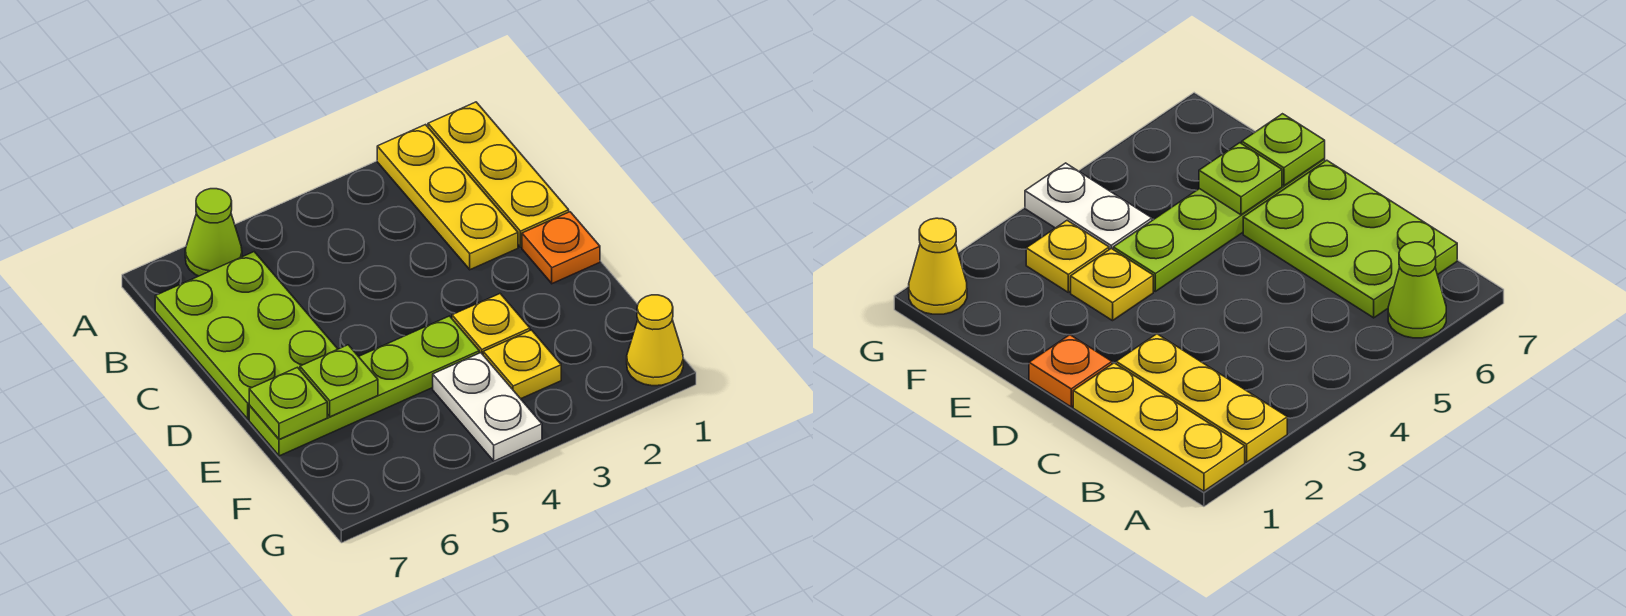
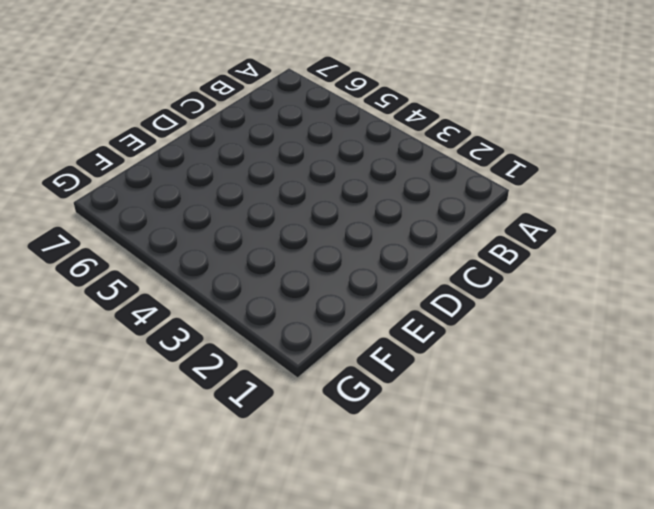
none -> yellow plate A1:C1 level 1
none -> yellow plate A2:C2 level 1
none -> lime cone A6 level 1

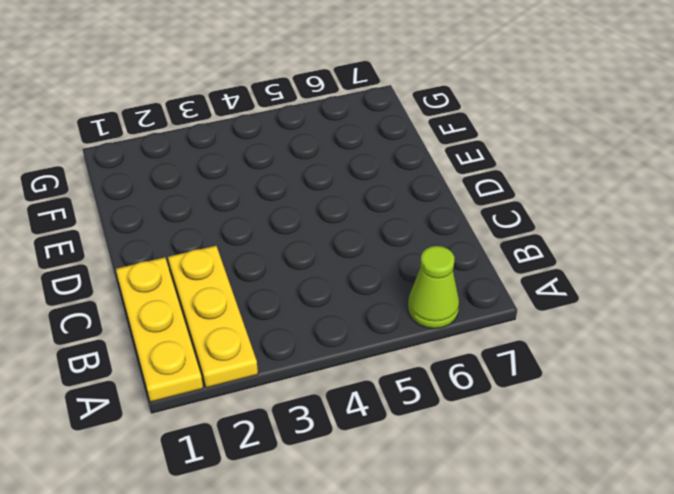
none -> lime plate B6:D7 level 1
none -> orange plate D1 level 1
none -> yellow plate E3 level 1

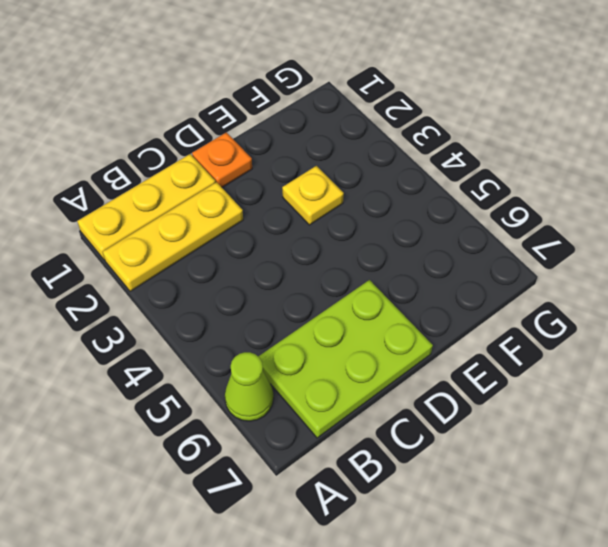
none -> lime plate E4:E7 level 1
none -> yellow plate F3 level 1
none -> white plate F4:G4 level 1

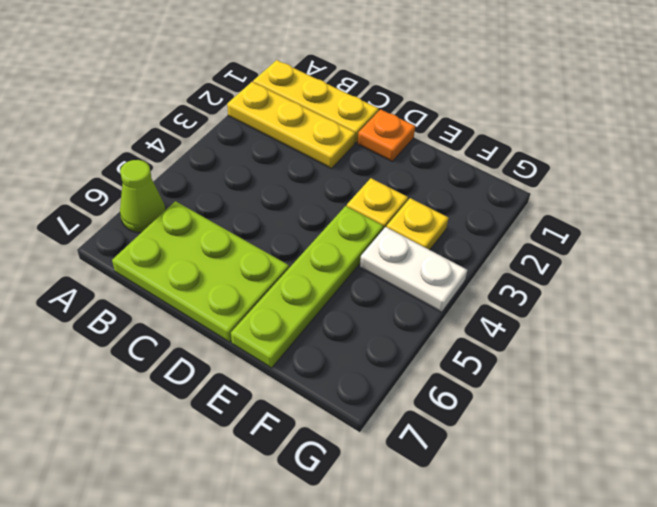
none -> yellow cone G1 level 1
none -> lime plate E6 level 2
none -> lime plate E7 level 2

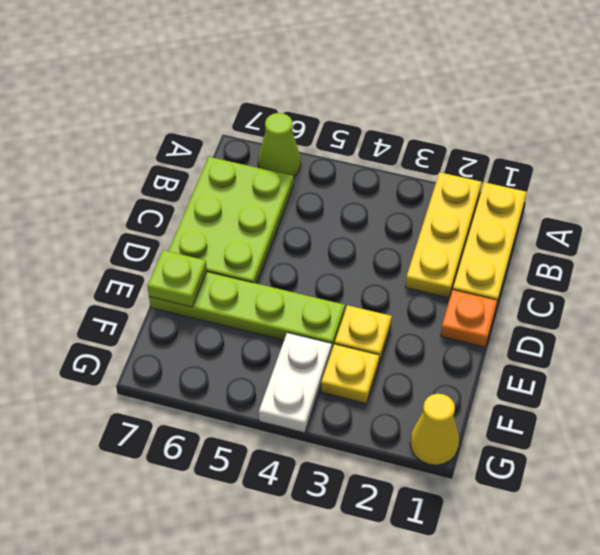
none -> lime plate E6 level 2

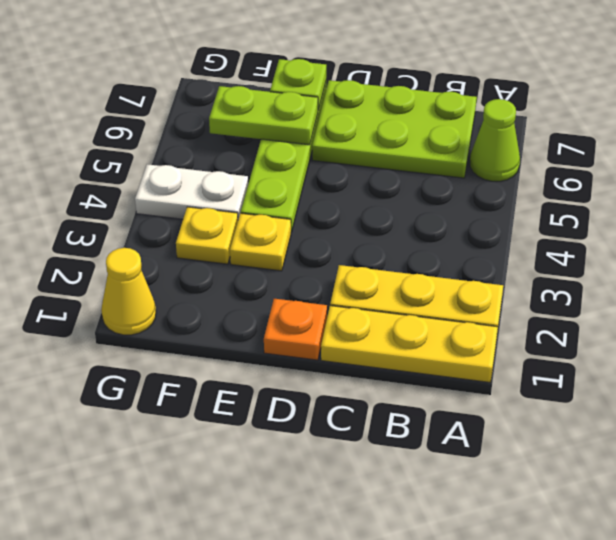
lime plate E6:F6 level 2 -> lime plate E6 level 2

